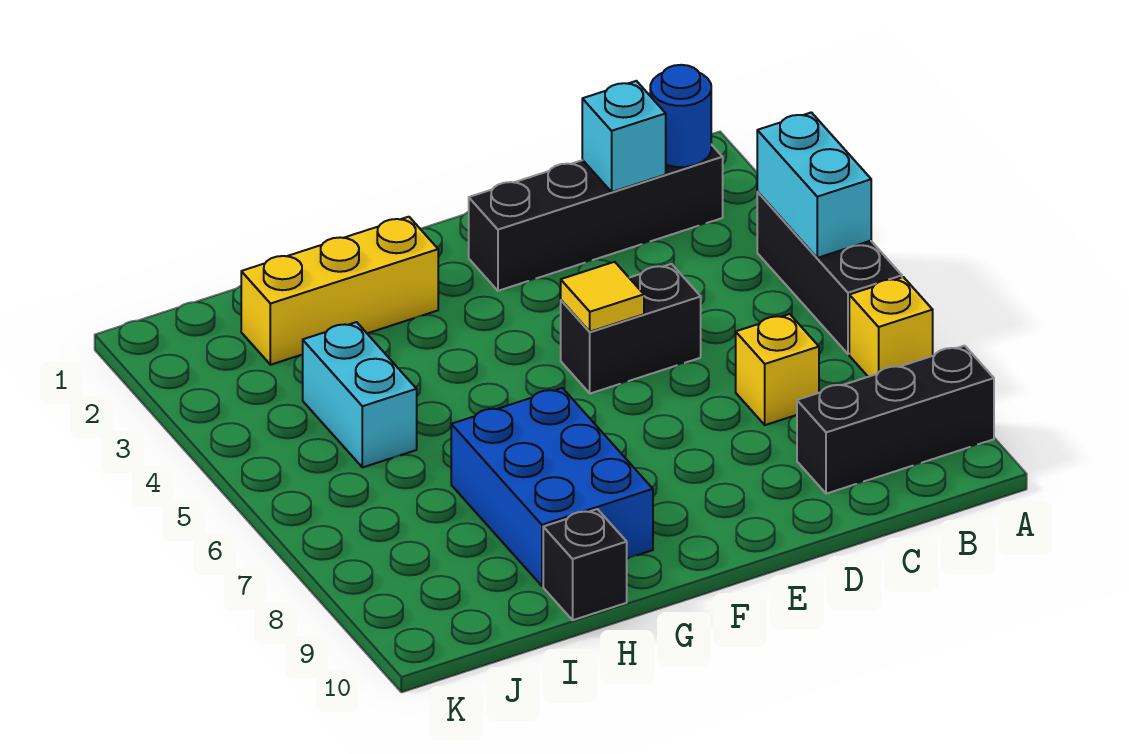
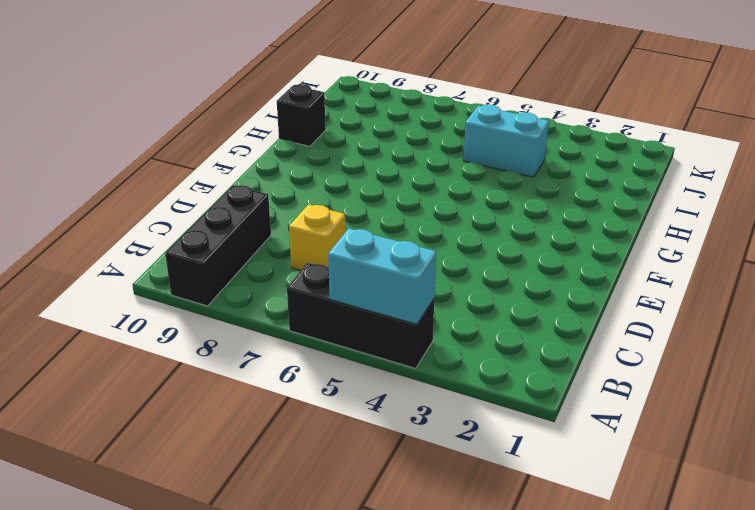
none -> yellow brick A7 level 1
none -> black brick B2:E2 level 1
none -> black brick D5:E5 level 1

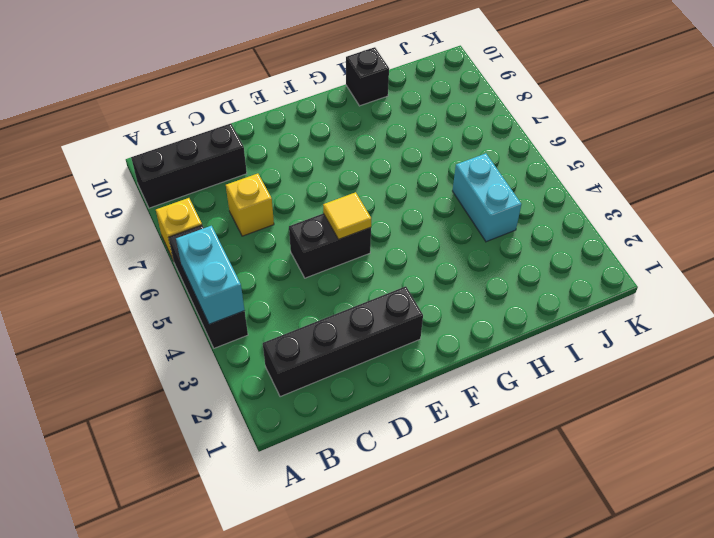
none -> yellow brick G2:I2 level 1
none -> blue brick G7:H9 level 1
none -> blue round brick B2 level 2

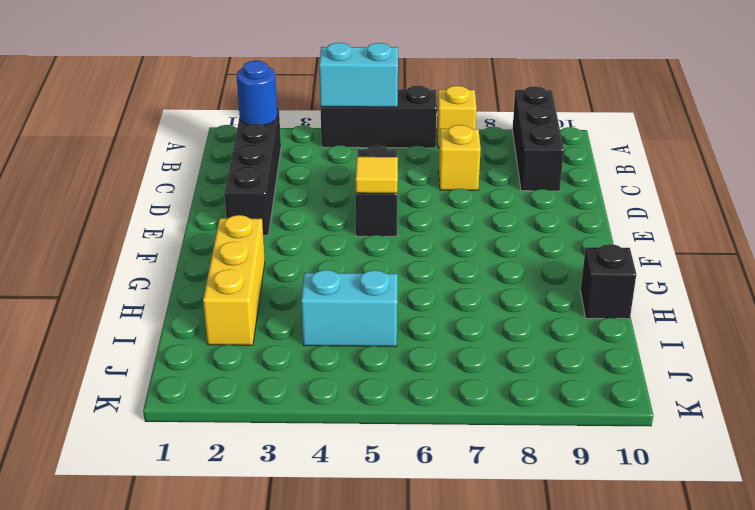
none -> blue brick G7:H9 level 1
none -> cyan brick C2 level 2

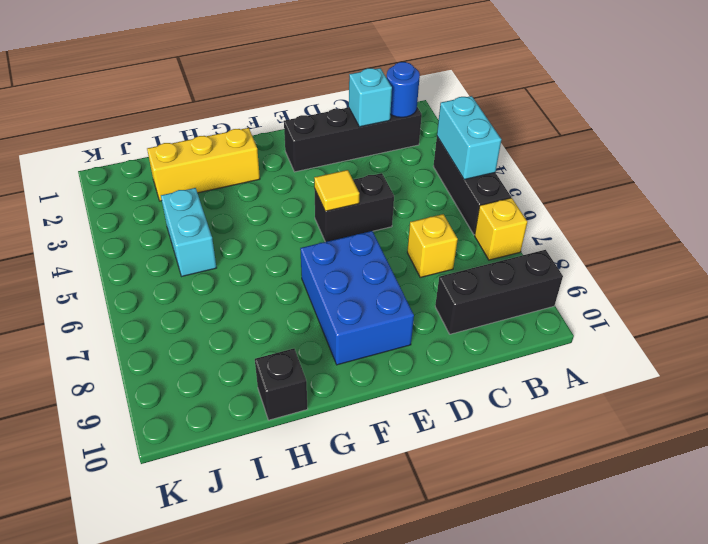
blue brick E7:F9 level 1 -> blue brick G7:H9 level 1

